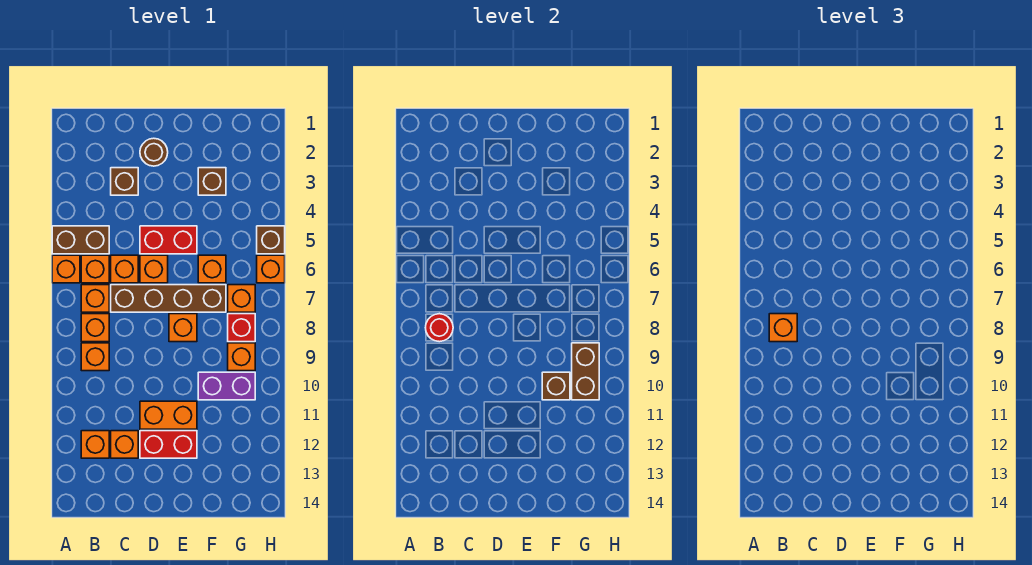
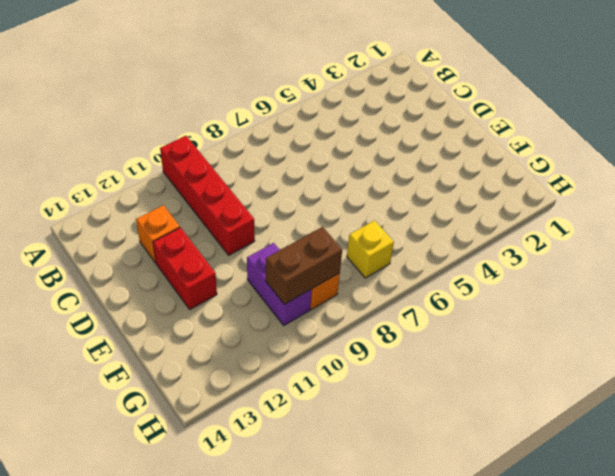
red brick A10:D10 level 1 -> none
yellow brick G7 level 1 -> orange brick G7 level 1
none -> brown brick A5:B5 level 1
none -> orange brick A6 level 1
none -> orange brick B6 level 1

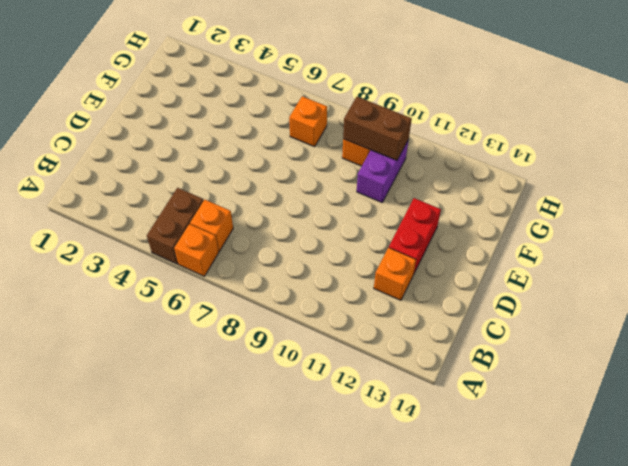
none -> orange brick B7 level 1
none -> orange brick B8 level 1
none -> orange brick B9 level 1

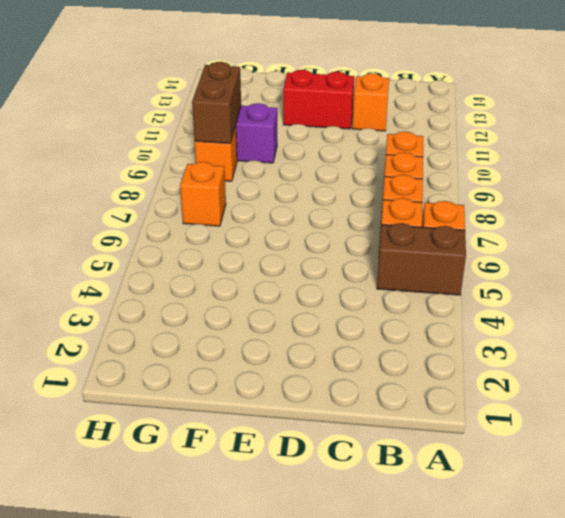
none -> orange brick B12 level 1
none -> brown brick C3 level 1
none -> orange brick C6 level 1

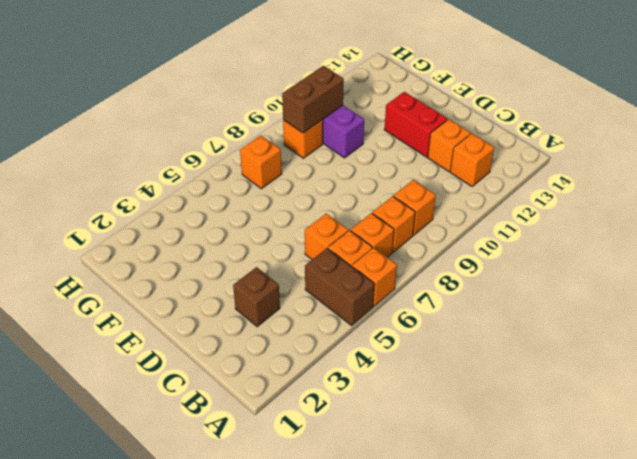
none -> brown brick C7:F7 level 1
none -> brown round brick D2 level 1
none -> red brick D5:E5 level 1

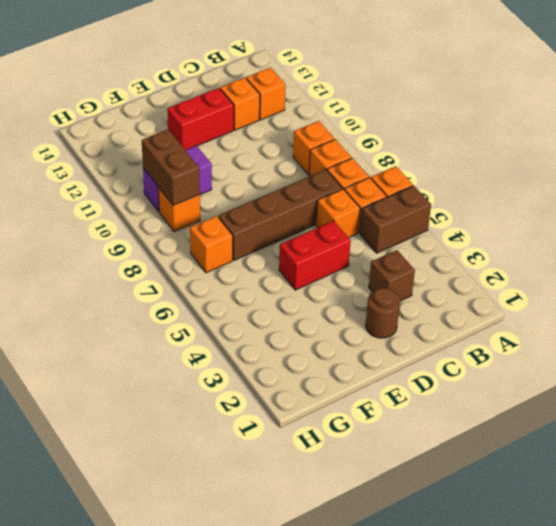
none -> orange brick D6 level 1
none -> orange brick D11:E11 level 1
none -> orange brick E8 level 1

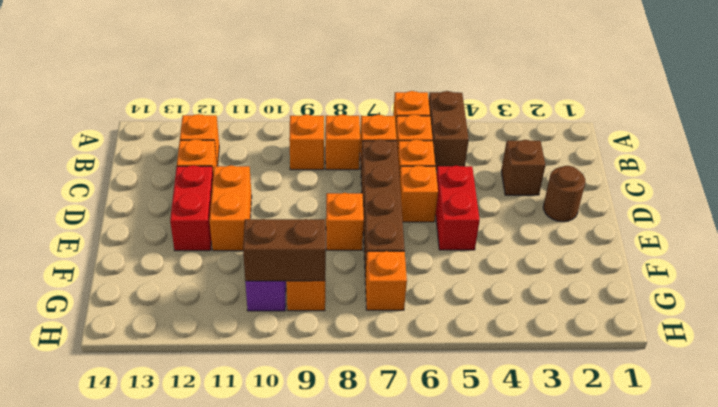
none -> brown brick F3 level 1
none -> orange brick F6 level 1
none -> red brick G8 level 1

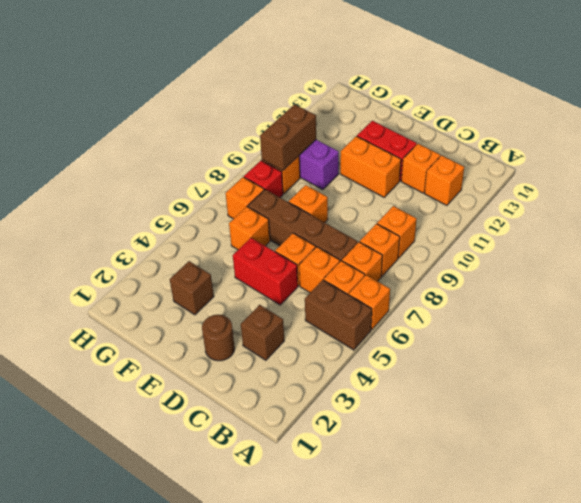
none -> brown brick H5 level 1
none -> orange brick H6 level 1
none -> red round brick B8 level 2

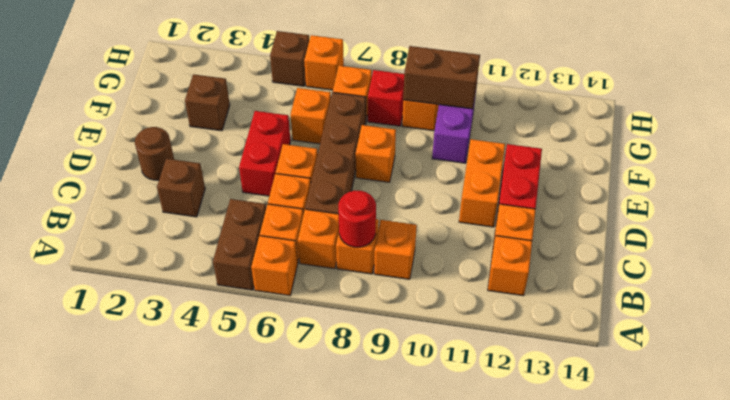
none -> brown brick F10 level 2
none -> orange brick B8 level 3

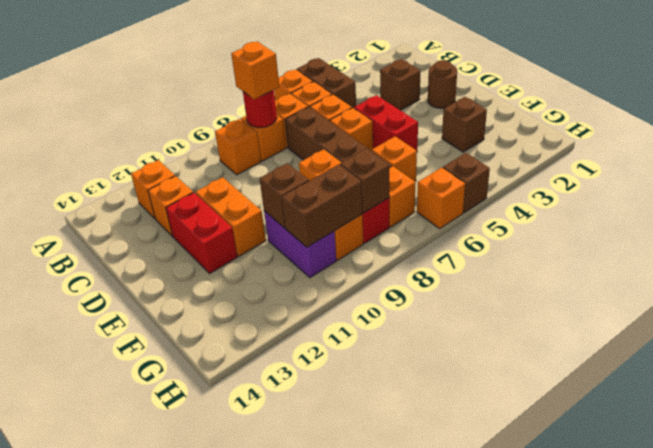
brown brick G8 level 2 -> none

